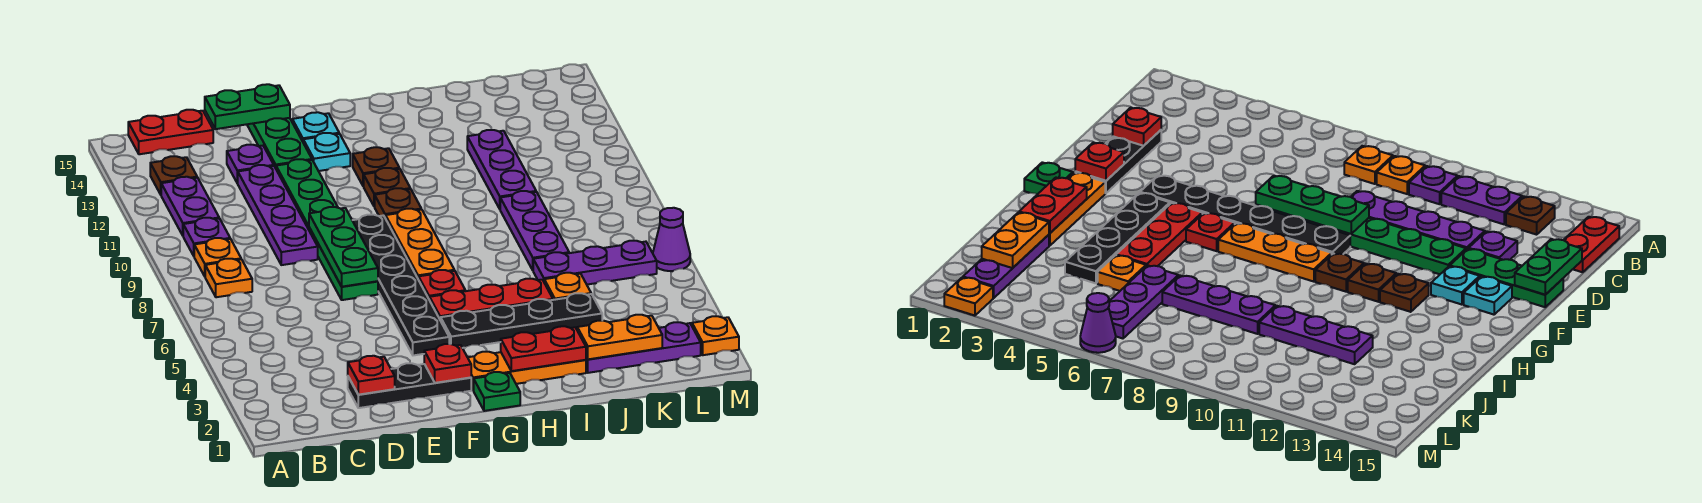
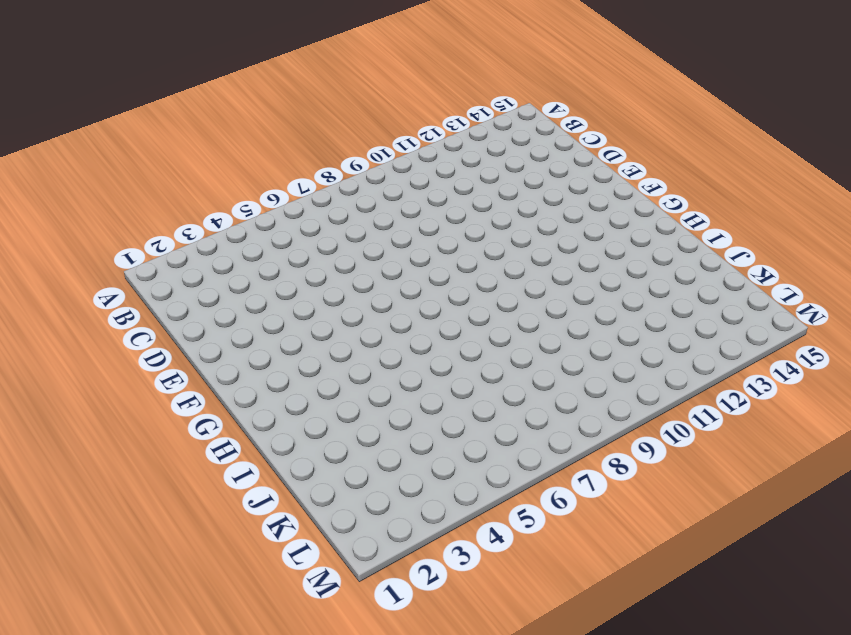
none -> orange plate B8 level 1
none -> orange plate B9 level 1
none -> purple plate B10 level 1
none -> purple plate B11:B12 level 1

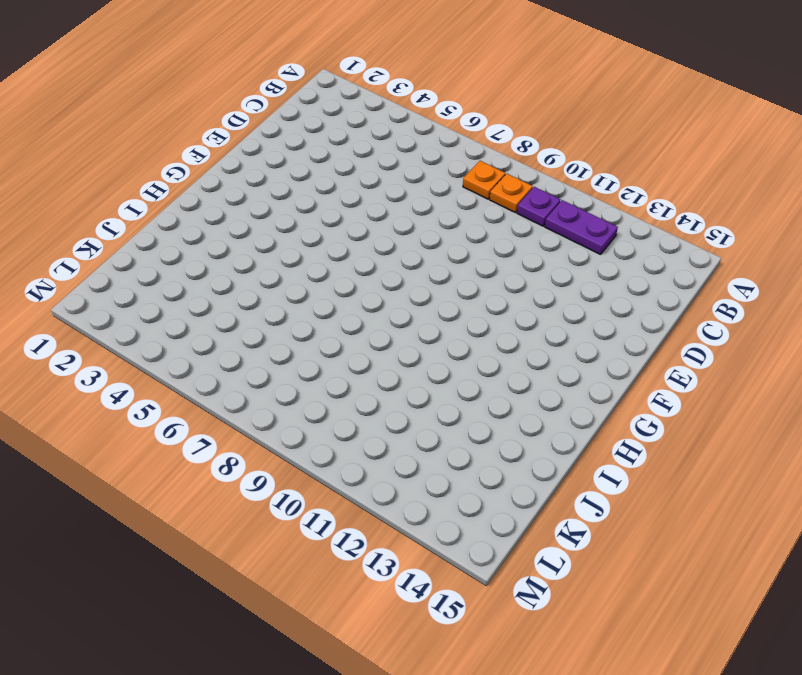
none -> brown plate B13 level 1
none -> red plate B15:C15 level 1
none -> black plate D2:F2 level 1
none -> purple plate D9:D12 level 1

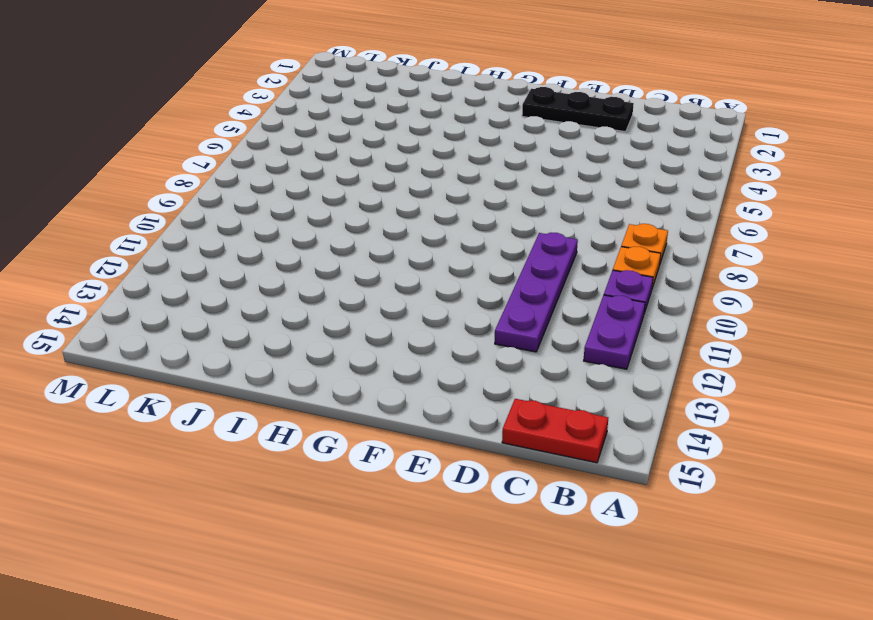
none -> brown plate B13 level 1
none -> purple plate D13 level 1
none -> green plate E7:E12 level 1
none -> green plate E13:E15 level 1

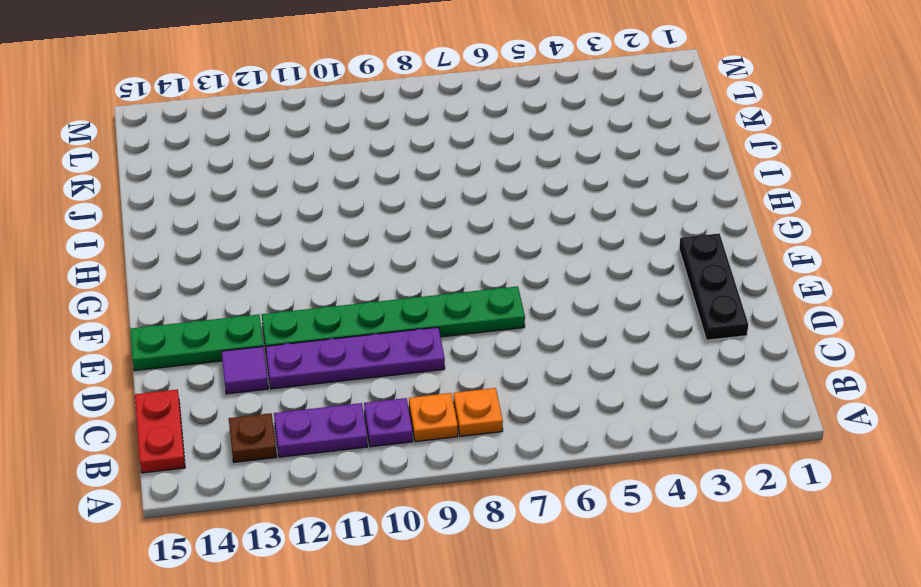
purple tile D13 level 1 -> purple plate D13 level 1
none -> black plate F4:F9 level 1
none -> cyan plate F13 level 1
none -> cyan plate F14 level 1
none -> green plate G1 level 1

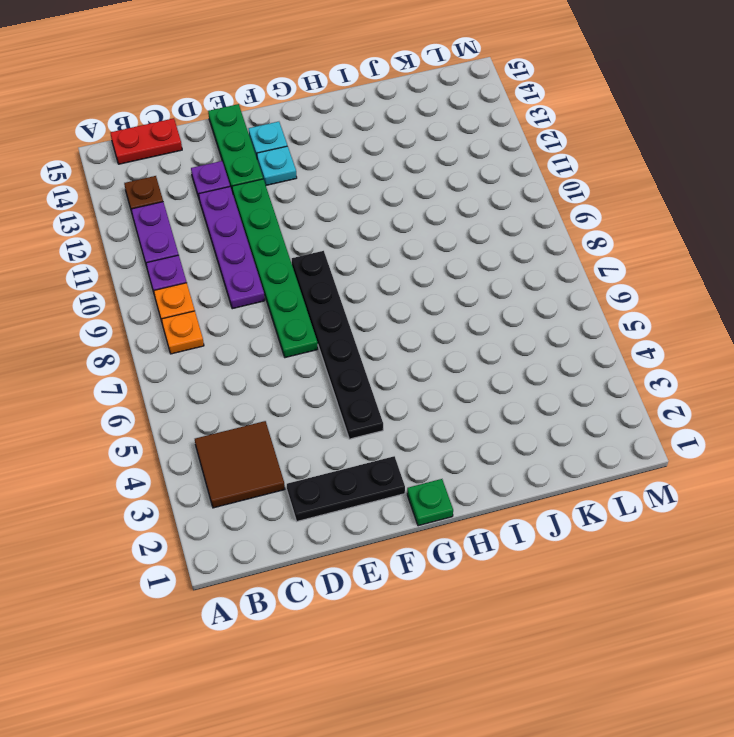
brown tile B3:C4 level 1 -> none
none -> orange plate G2:I2 level 1
none -> black plate G4:J4 level 1
none -> red plate G5:I5 level 1
none -> red plate G6 level 1

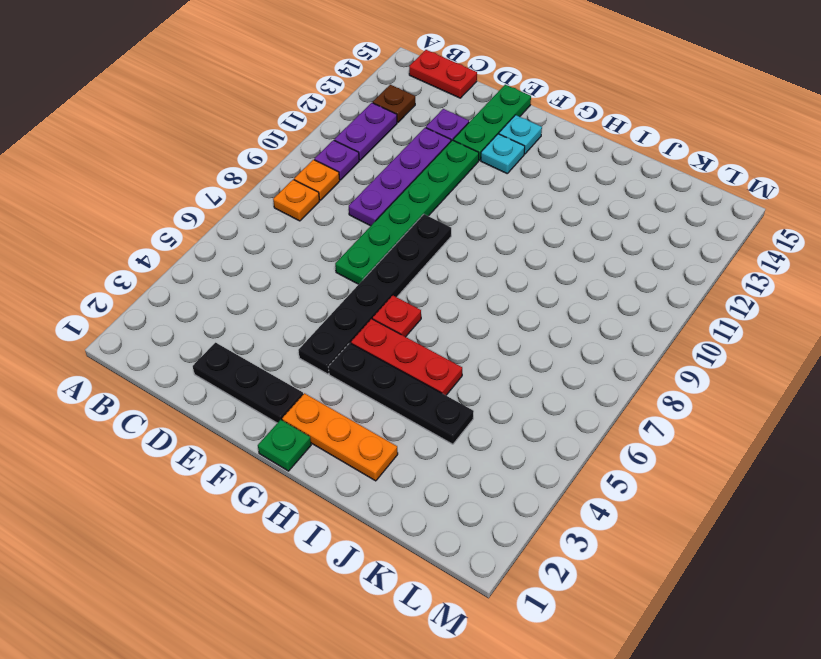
none -> orange plate G7:G9 level 1
none -> brown plate G10 level 1
none -> brown plate G11 level 1
none -> brown plate G12 level 1

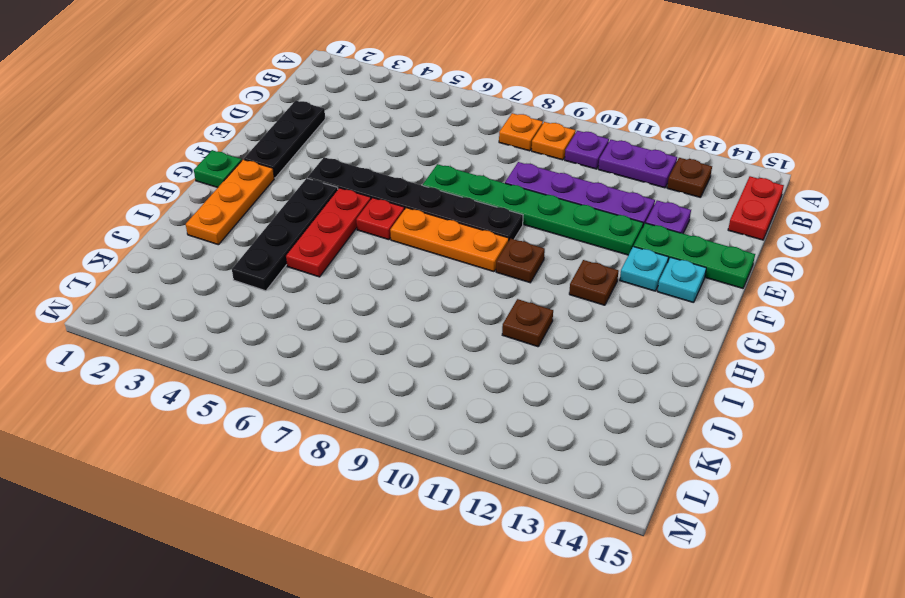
brown plate I11 level 1 -> brown plate G11 level 1
none -> purple plate J2:L2 level 1
none -> orange plate J5 level 1
none -> purple plate J6:L6 level 1
none -> purple plate J7:J9 level 1

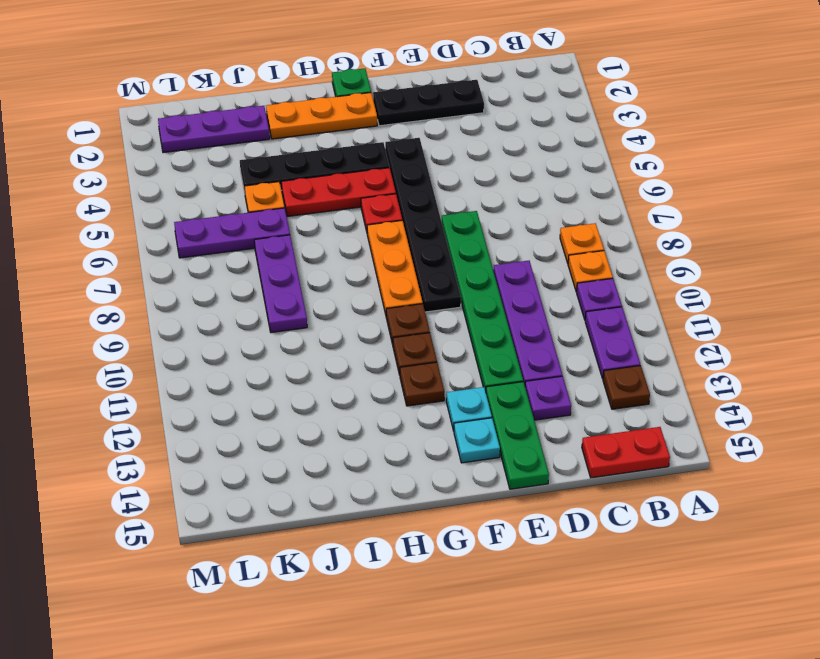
none -> purple plate J10:J12 level 1
none -> orange plate M2 level 1
none -> purple cone M6 level 1
none -> red plate D2 level 2

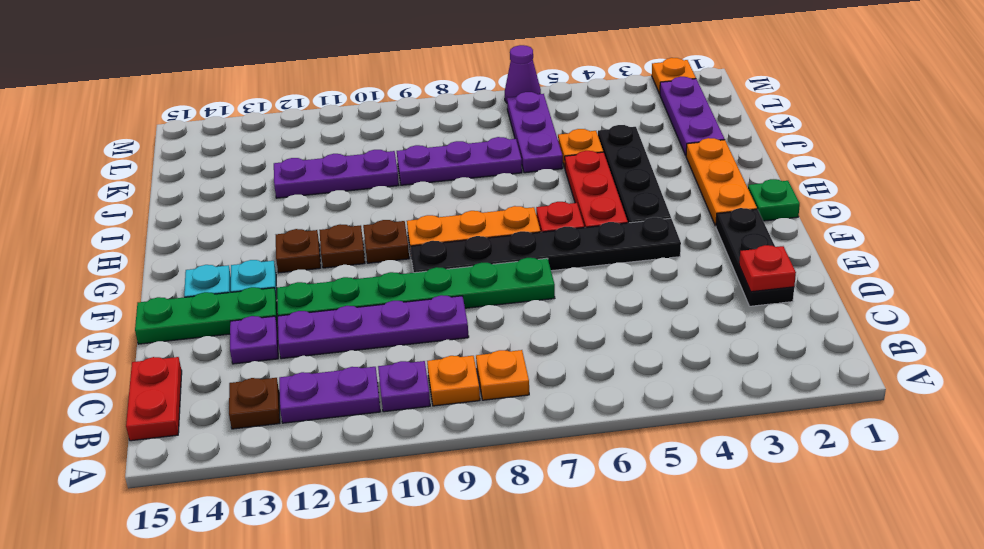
none -> green plate D15:E15 level 2
none -> green plate E7:E9 level 2
none -> red plate F2 level 2
none -> red plate H2:I2 level 2

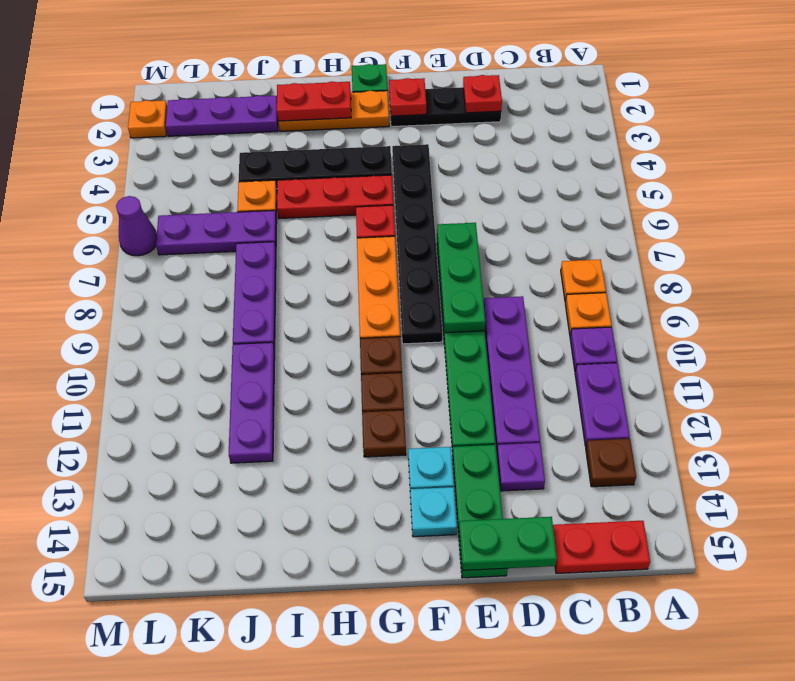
none -> orange plate J2:K2 level 2

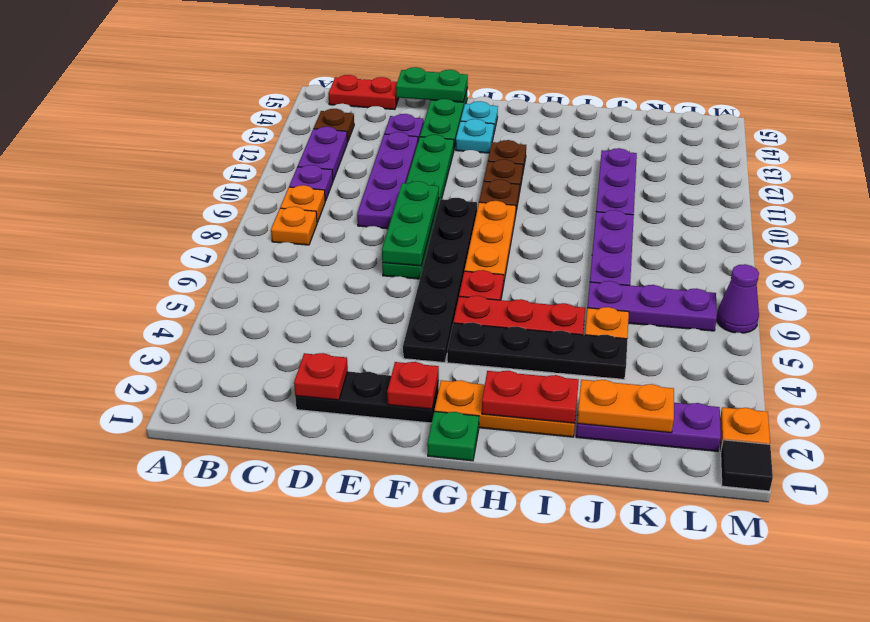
black tile M1 level 1 -> none

